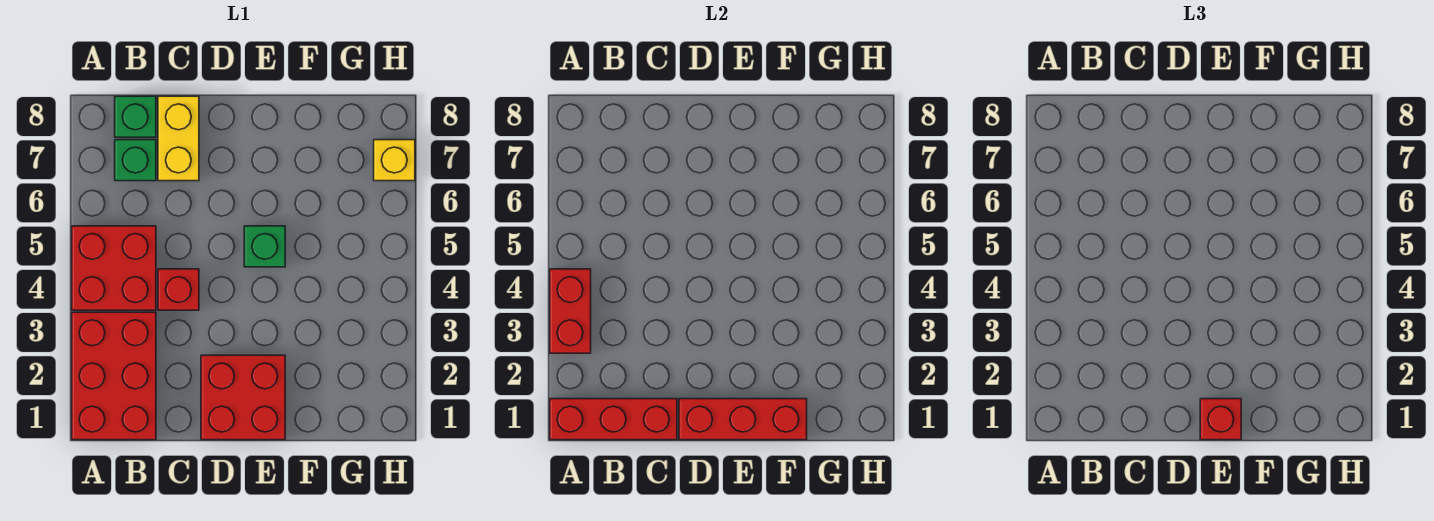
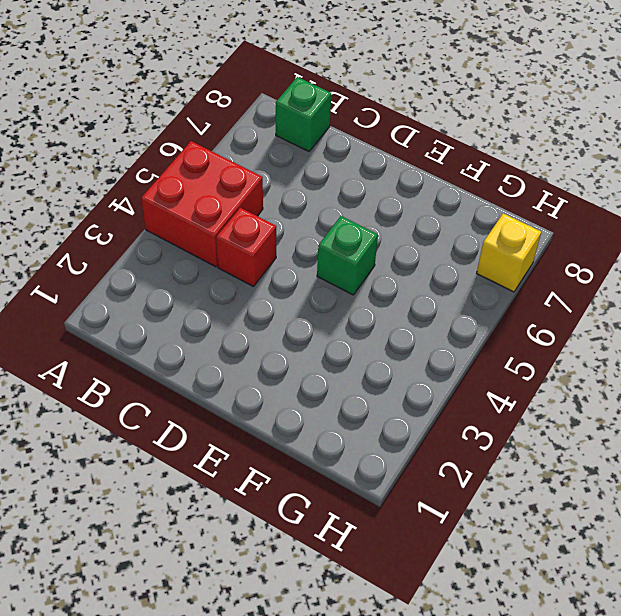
none -> red brick A1:B3 level 1
none -> green brick B7 level 1
none -> yellow brick C7:C8 level 1

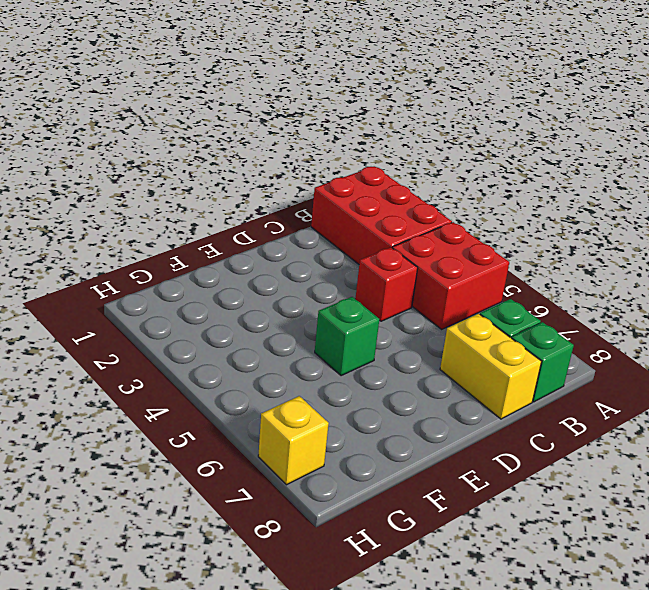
none -> red brick D1:E2 level 1
none -> red brick A1:C1 level 2
none -> red brick A3:A4 level 2

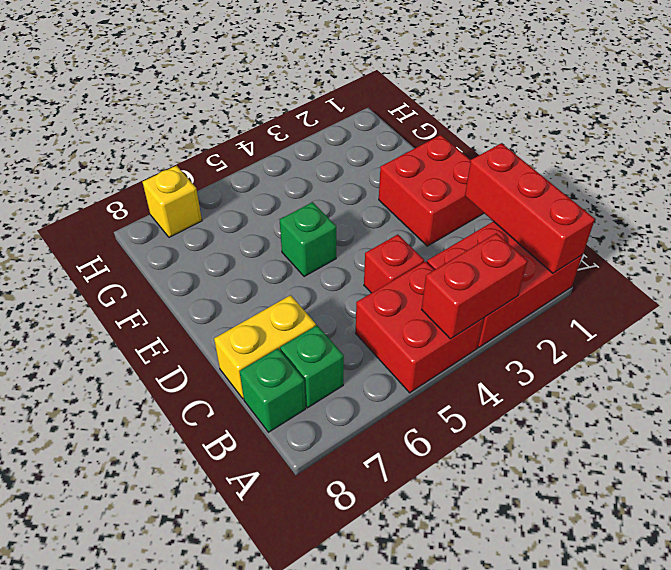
none -> red brick D1:F1 level 2
none -> red brick E1 level 3

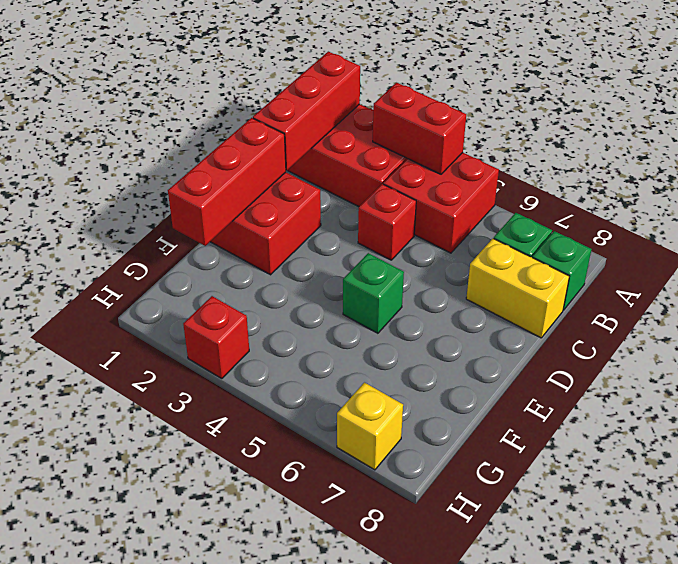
red brick H3 level 1 -> red brick E1 level 3

